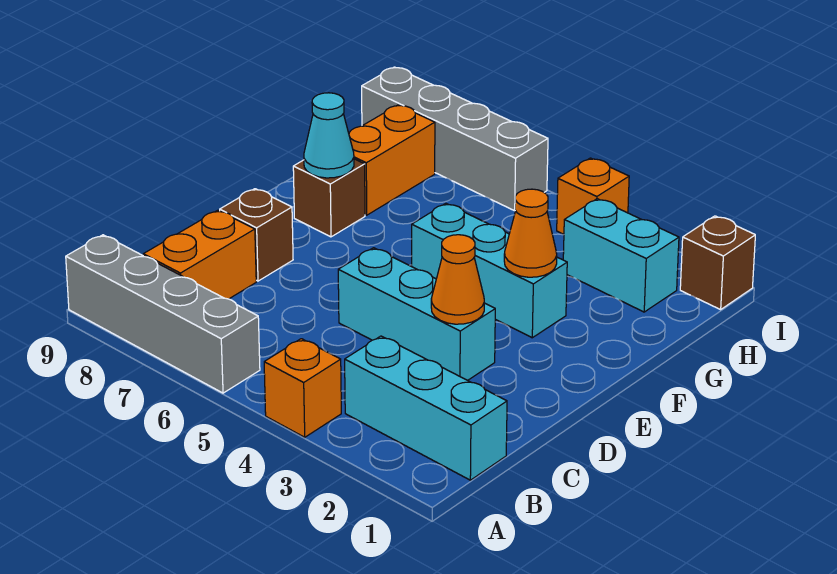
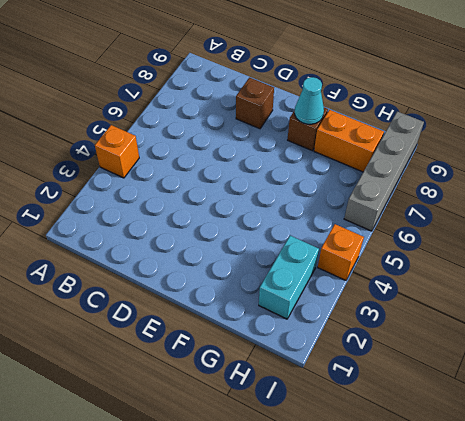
none -> grey brick A6:A9 level 1
none -> cyan brick B1:B3 level 1
none -> orange brick B8:C8 level 1

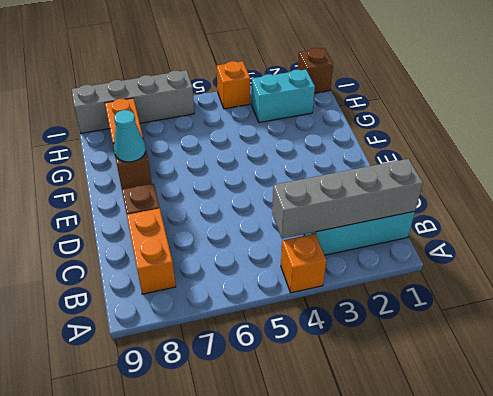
grey brick B1:B4 level 2 -> grey brick A6:A9 level 1
none -> cyan brick D3:D5 level 1
none -> cyan brick F3:F5 level 1
none -> orange cone D3 level 2

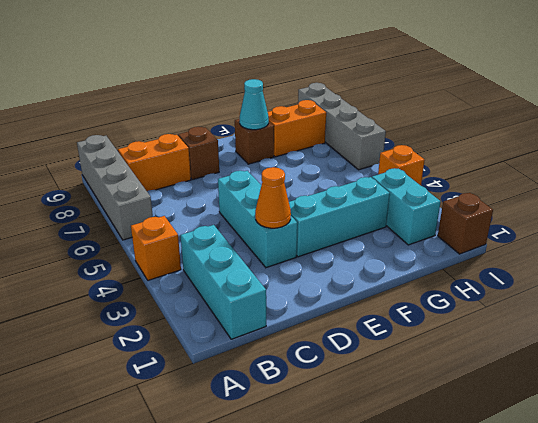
cyan brick E3:G3 level 1 -> cyan brick F3:F5 level 1
none -> orange cone F3 level 2

